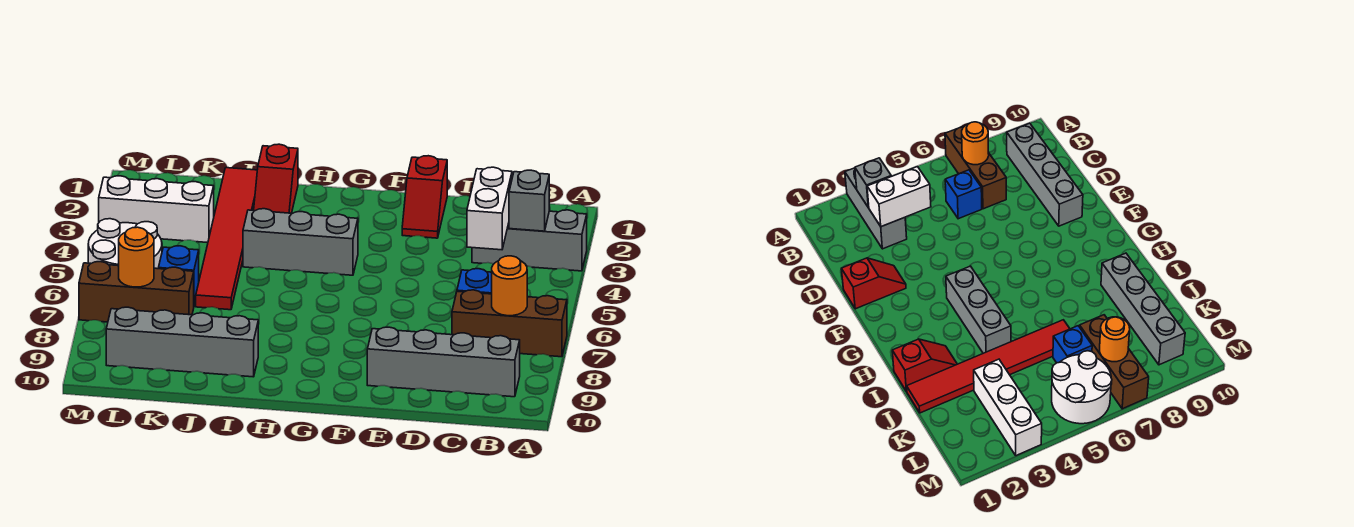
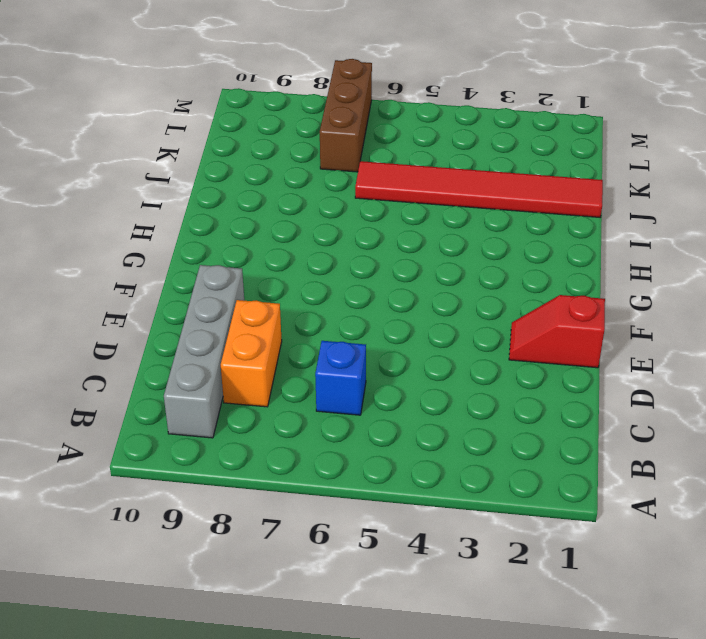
orange brick C8:D8 level 1 -> none
none -> grey brick A3:C3 level 1
none -> brown brick A7:C7 level 1
none -> grey brick G4:I4 level 1

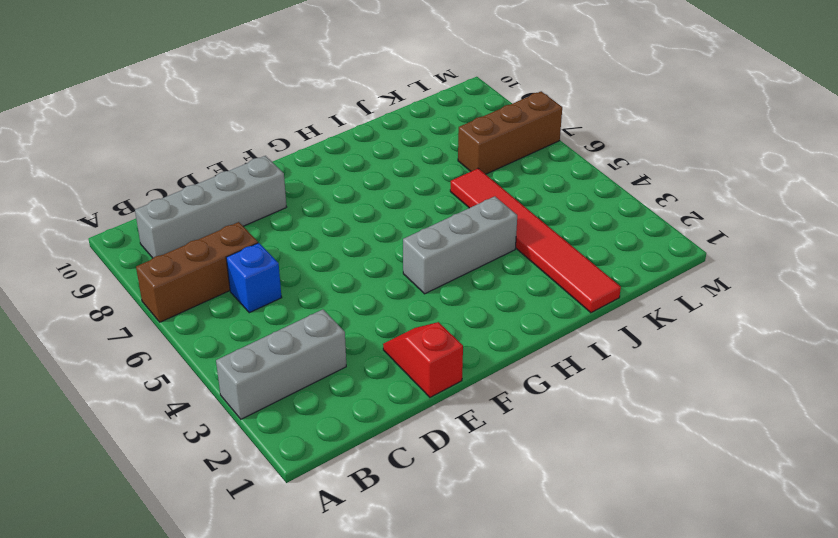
none -> red slope I1:I2 level 1 top 1
none -> grey brick I9:L9 level 1
none -> white brick K3:M3 level 1

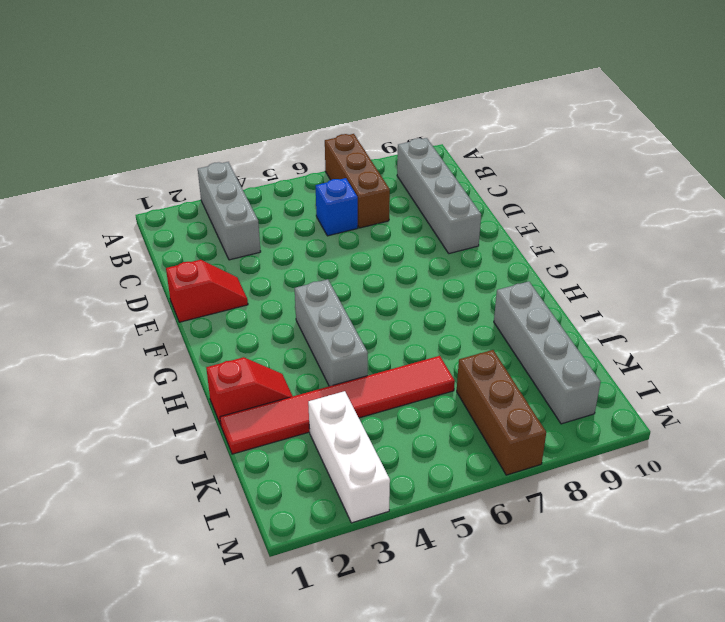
none -> blue brick K6 level 1
none -> white round brick L5:M6 level 1
none -> grey brick B3 level 2

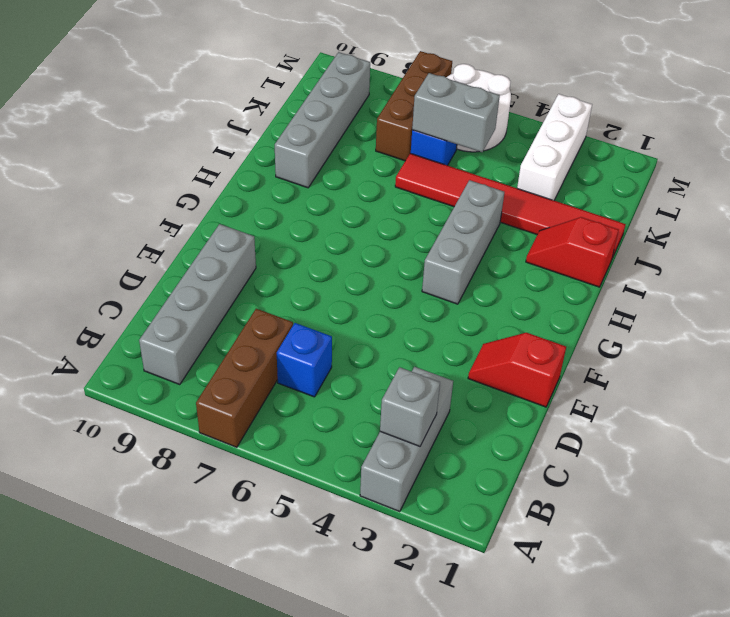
grey brick K5:K6 level 2 -> none
none -> orange round brick B7 level 2
none -> white brick C3:C4 level 2
none -> orange round brick L7 level 2

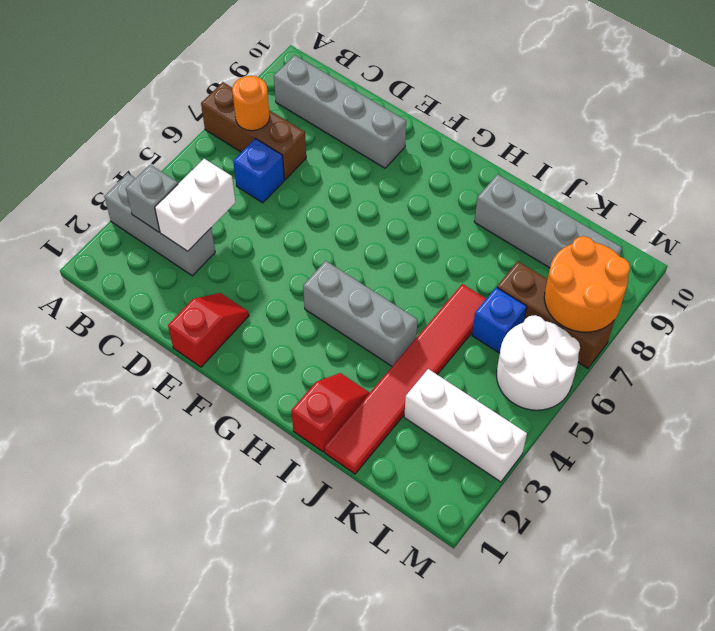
orange round brick L7:M8 level 2 -> orange round brick L7 level 2

